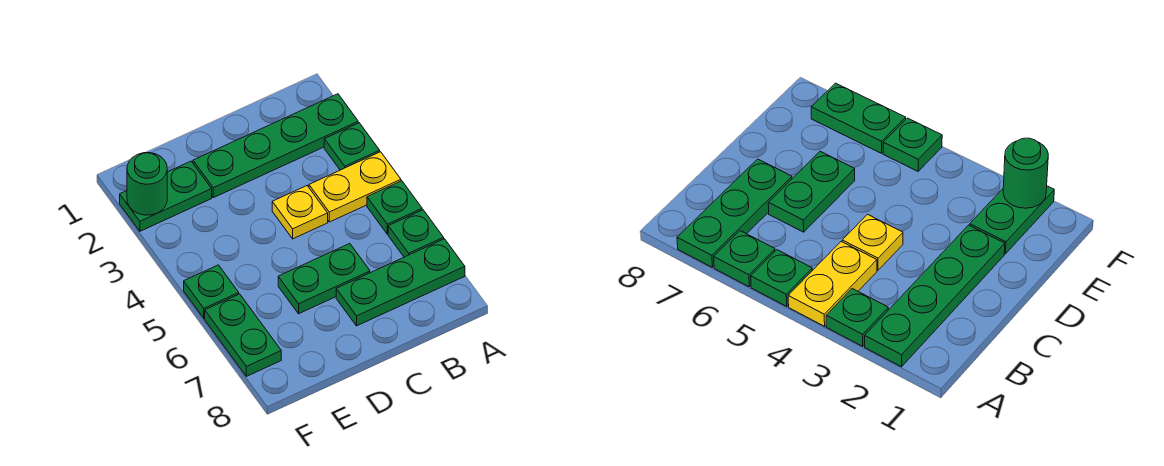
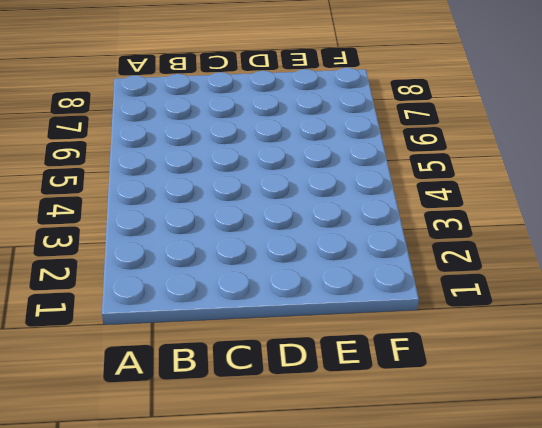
none -> green plate A2:D2 level 1
none -> green plate A3 level 1
none -> yellow plate A4:B4 level 1

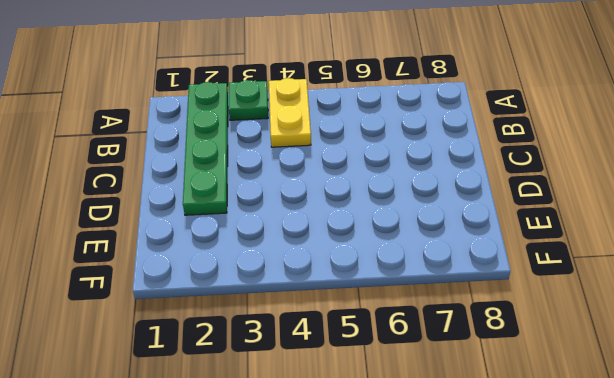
none -> green plate A5 level 1
none -> green plate A6 level 1
none -> green plate A7:C7 level 1

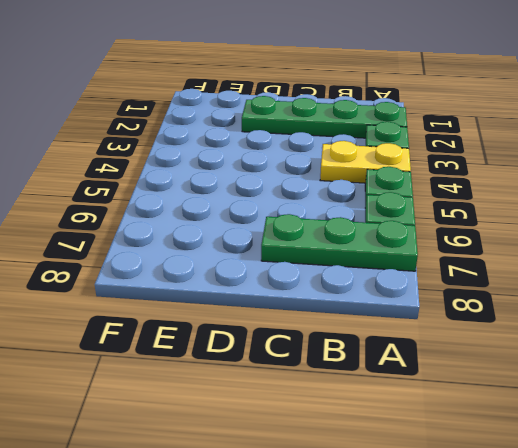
none -> yellow plate C4 level 1
none -> green plate C6:D6 level 1
none -> green plate E2:F2 level 1

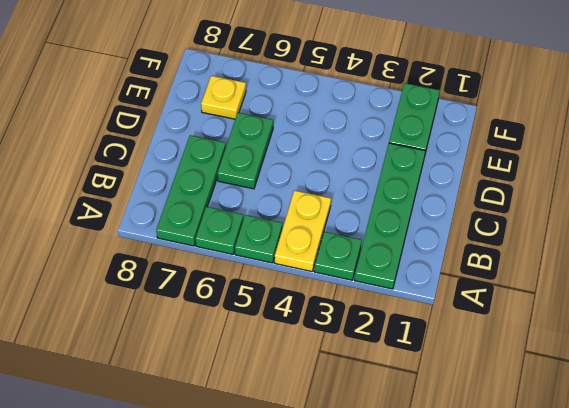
yellow plate E7 level 1 -> yellow plate C4 level 1
none -> green plate F5 level 1
none -> green plate F6:F7 level 1
none -> green round brick F2 level 2

